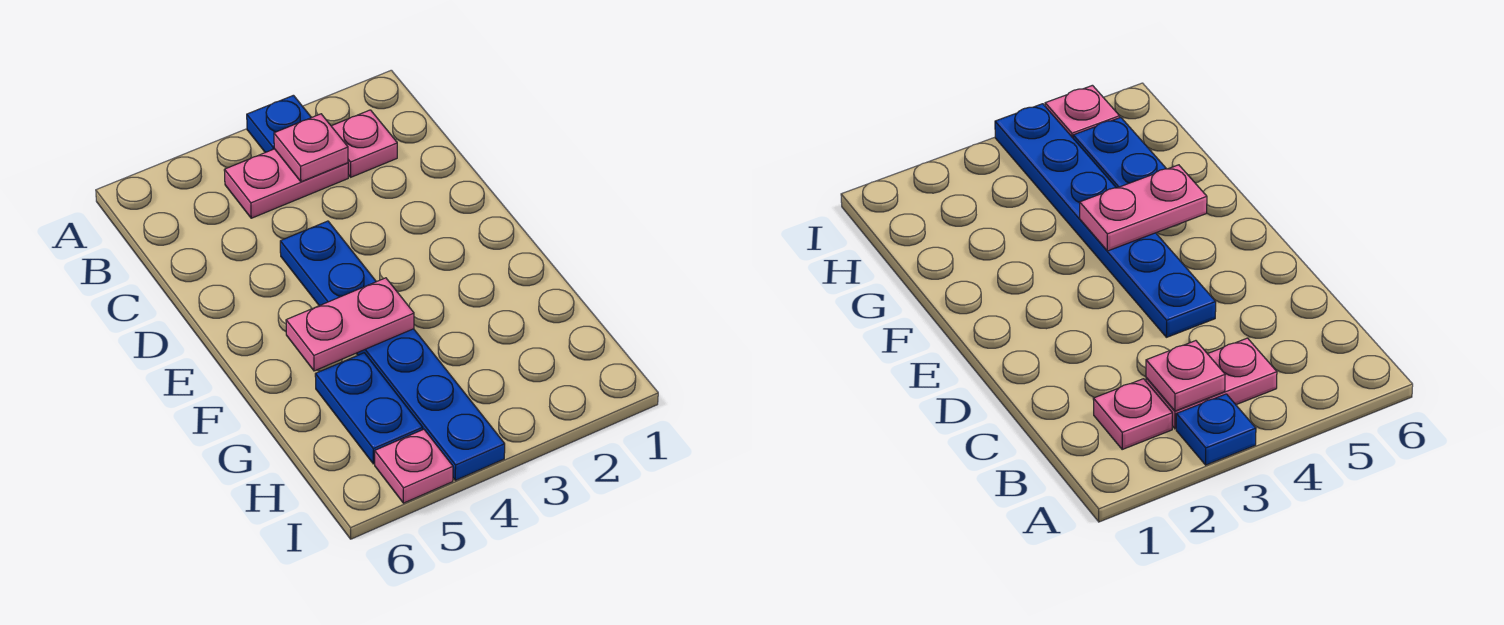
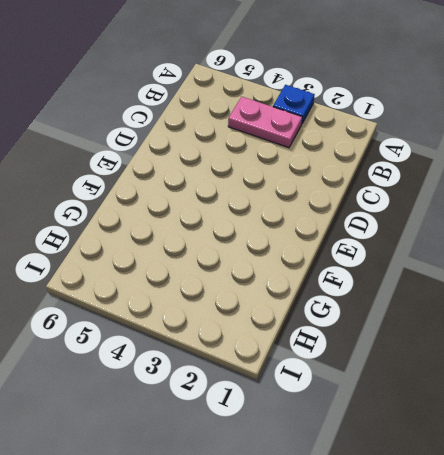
none -> pink plate B2 level 1
none -> blue plate D4:I4 level 1

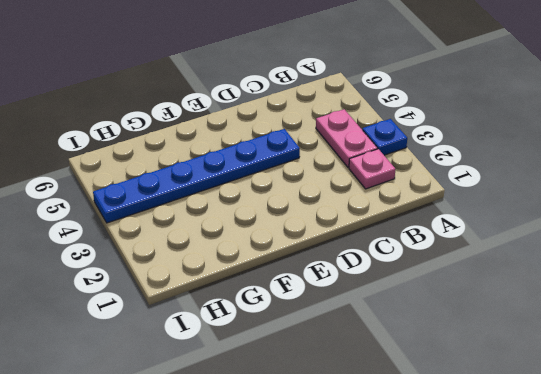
none -> blue plate G5:H5 level 1
none -> pink plate I5 level 1

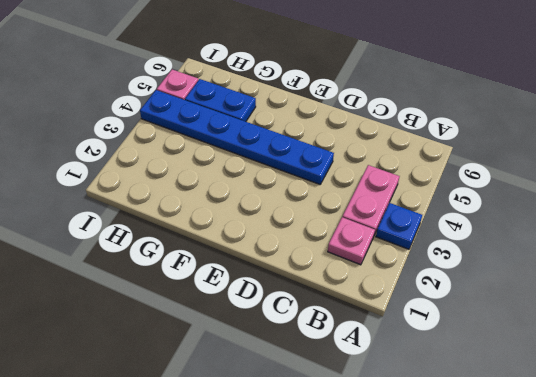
none -> pink plate B3 level 2
none -> pink plate F4:F5 level 2

